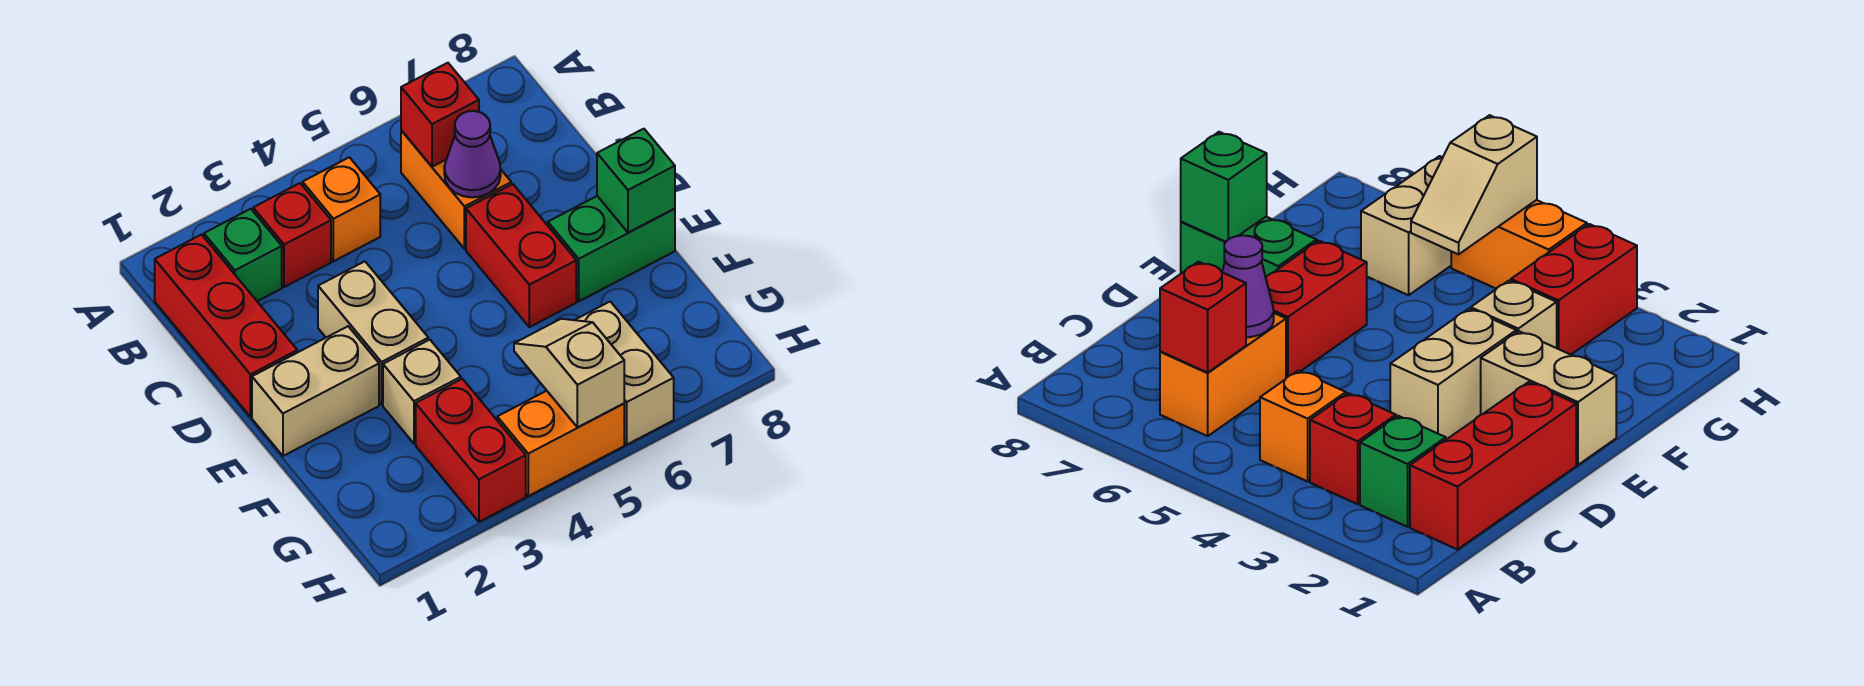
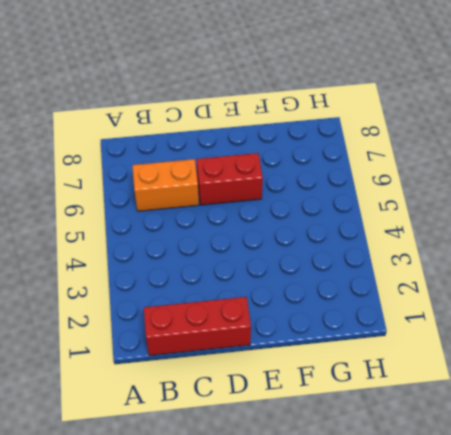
none -> green brick B2 level 1
none -> red brick B3 level 1
none -> orange brick B4 level 1

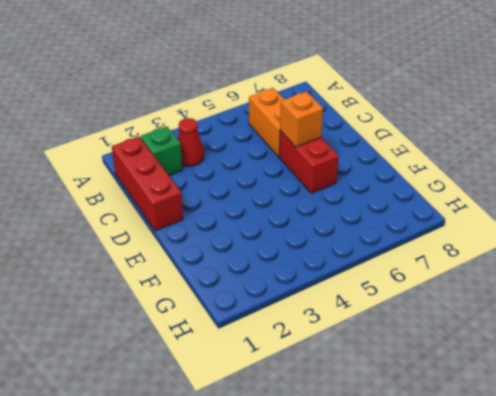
red cone B3 level 1 -> red brick B3 level 1
orange brick D6 level 2 -> orange brick B4 level 1
none -> tan brick D3:E3 level 1
none -> tan brick E1:E2 level 1
none -> green brick E7:E8 level 1

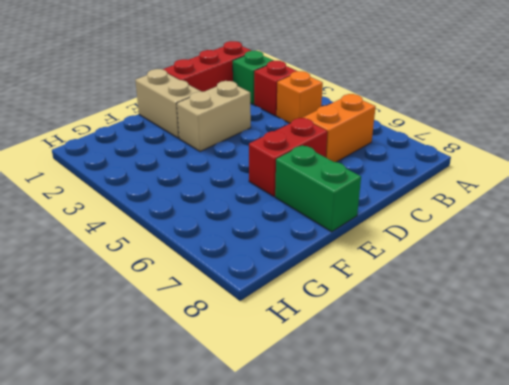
none -> tan brick F3 level 1
none -> red brick G3:H3 level 1
none -> tan brick G6:H6 level 1

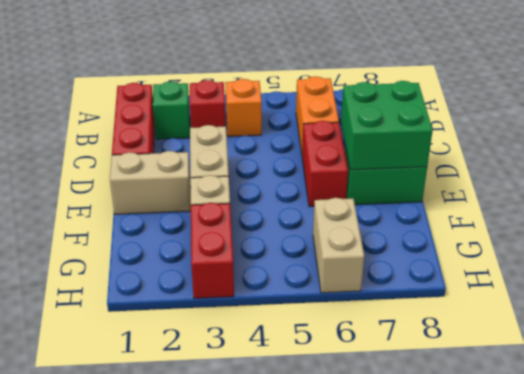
green brick D7:E8 level 2 -> green brick E8 level 2
none -> orange brick H4:H5 level 1
none -> red brick B6 level 2
none -> purple cone C6 level 2

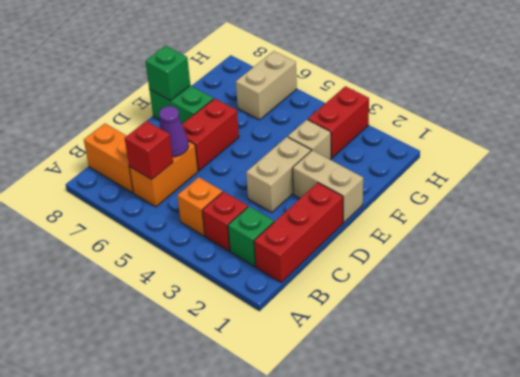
orange brick B7:B8 level 1 -> orange brick H4:H5 level 1
none -> tan slope G5:H5 level 2 top H

